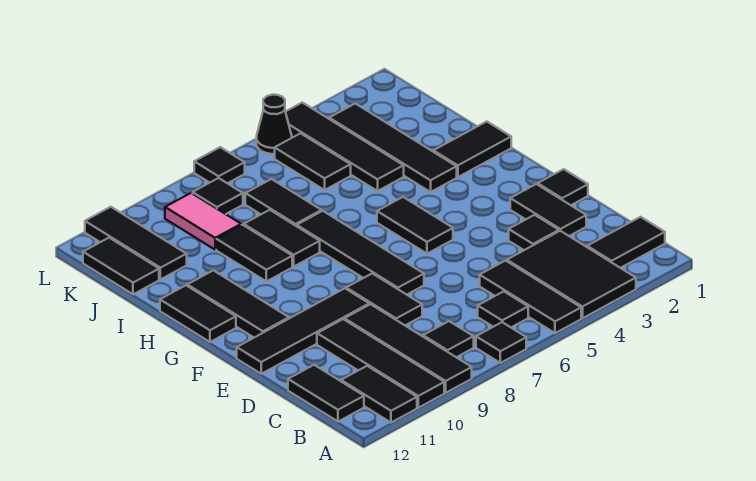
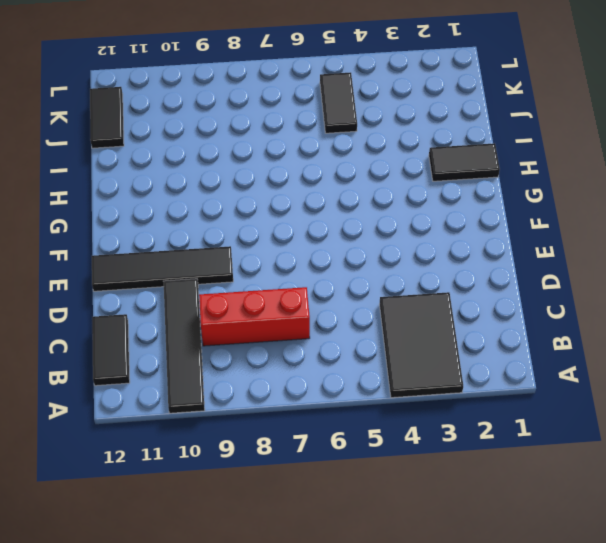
red brick C7:C9 level 1 -> black tile A9:D9 level 1
none -> black tile A5:C5 level 1
none -> black tile A7 level 1
none -> black tile A11:B11 level 1
none -> black tile B1:B2 level 1

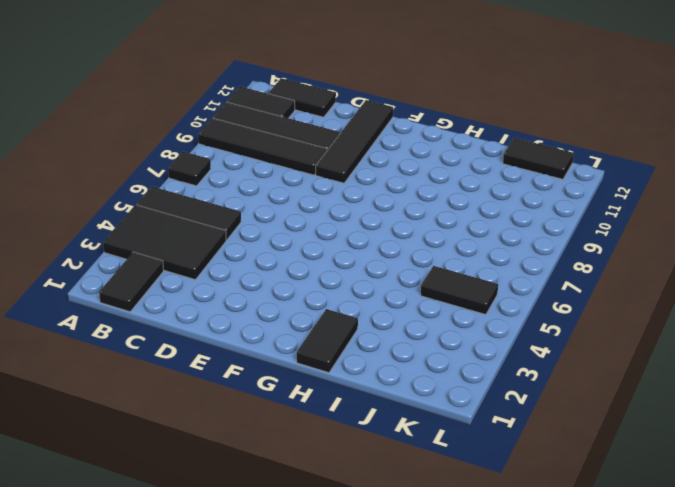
none -> black tile B6 level 1
none -> black tile B8 level 1
none -> black tile D2:E2 level 1
none -> black tile D3 level 1

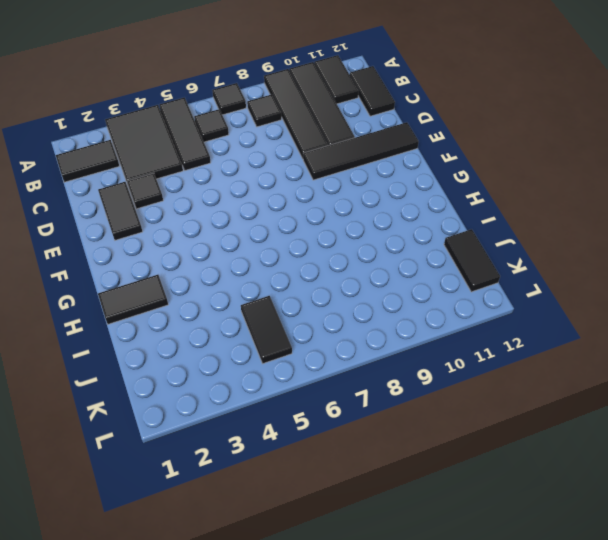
none -> black tile D8:E8 level 1
none -> black tile E1 level 1
none -> black tile E7:H7 level 1
none -> black tile F5:G5 level 1

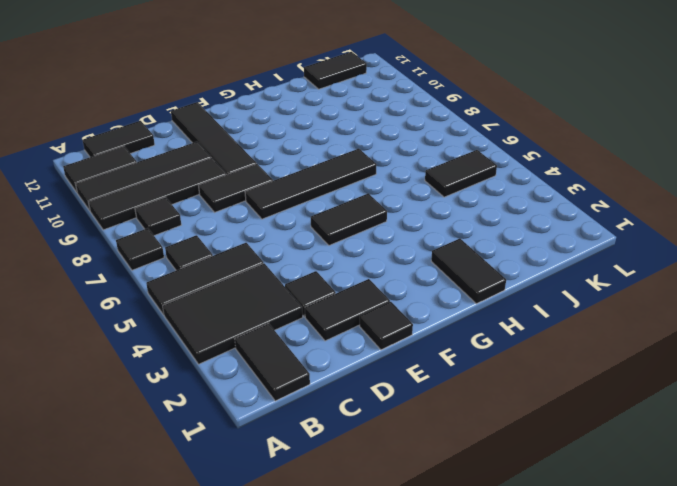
none -> black tile F11:H11 level 1
none -> black tile G12:H12 level 1
none -> black tile H3:K3 level 1
none -> black tile H8:I8 level 1

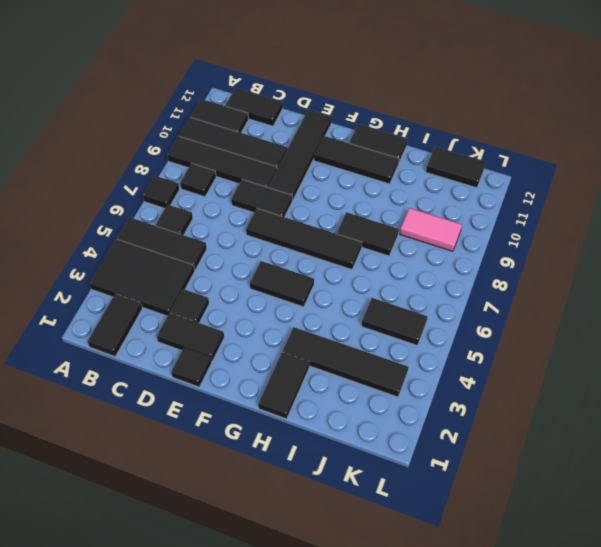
none -> black tile H9:I9 level 1
none -> black tile I4:L4 level 1
none -> black tile I7:J7 level 1
none -> black tile J11:L11 level 1

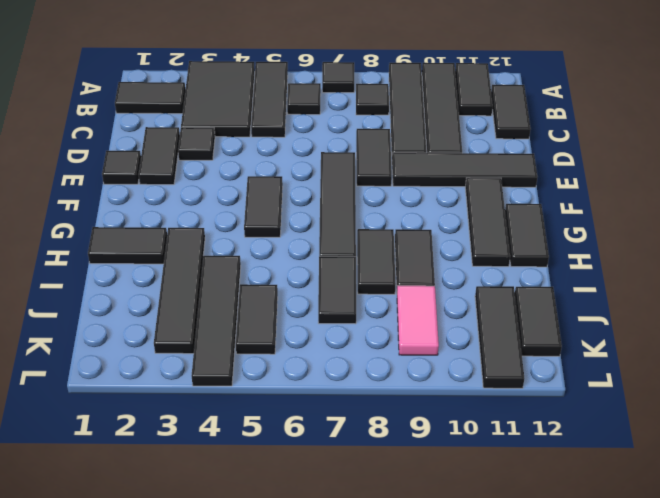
none -> black tile K8 level 1
none -> black cone L5 level 1
none -> black tile L7 level 1

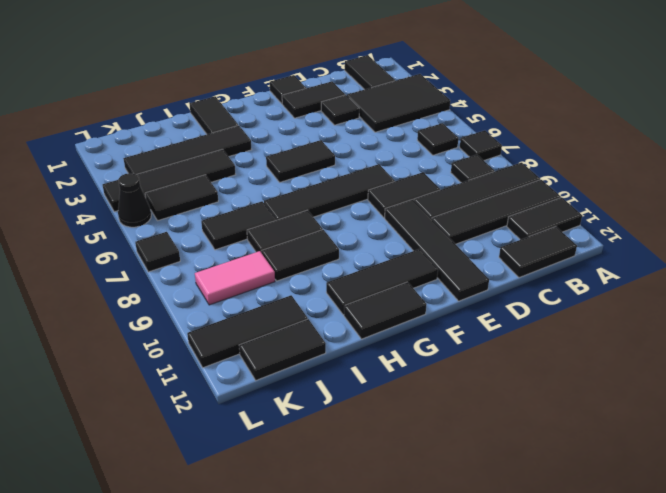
none -> black tile A5:C5 level 1
none -> black tile K8 level 1

